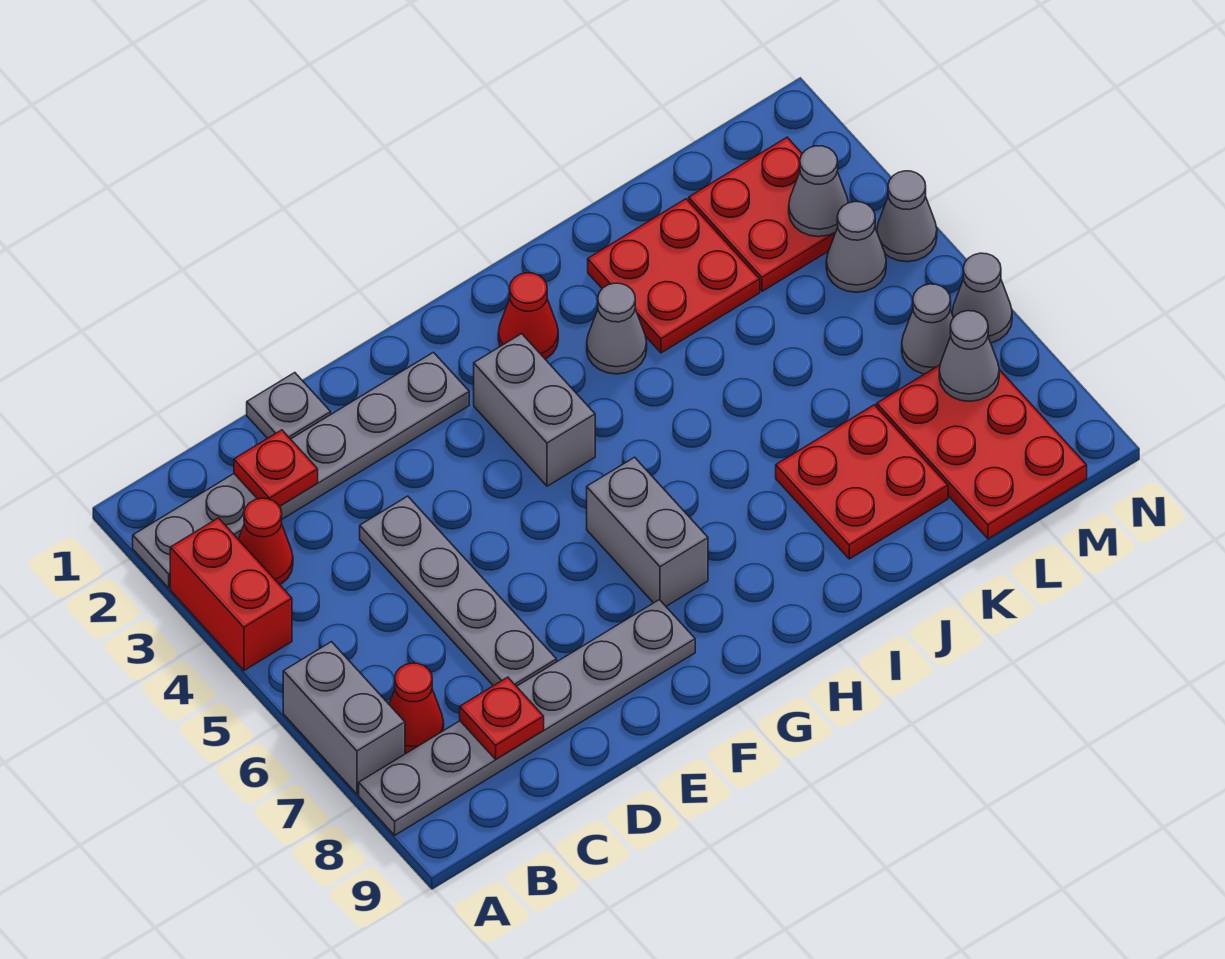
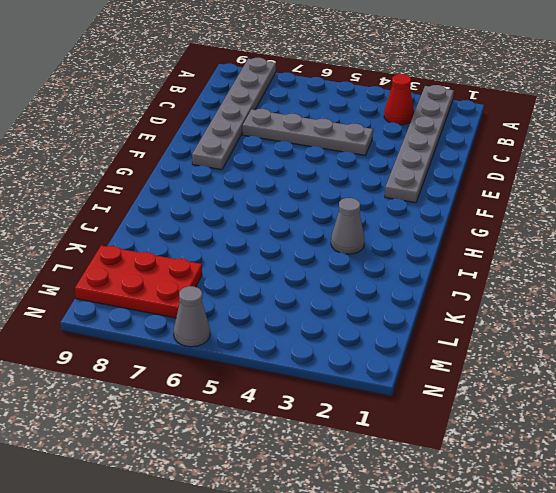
none -> red brick A3:A4 level 1
none -> grey brick A6:A7 level 1
none -> red cone B7 level 1

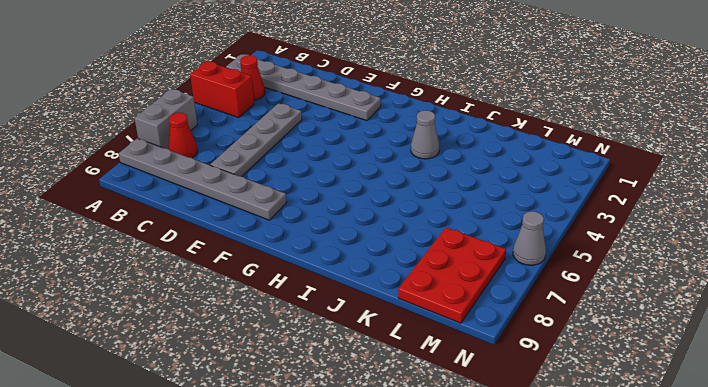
red brick A4:B4 level 1 -> red brick A3:A4 level 1
none -> grey plate D1 level 1
none -> grey brick G3:G4 level 1
none -> grey brick G6:G7 level 1

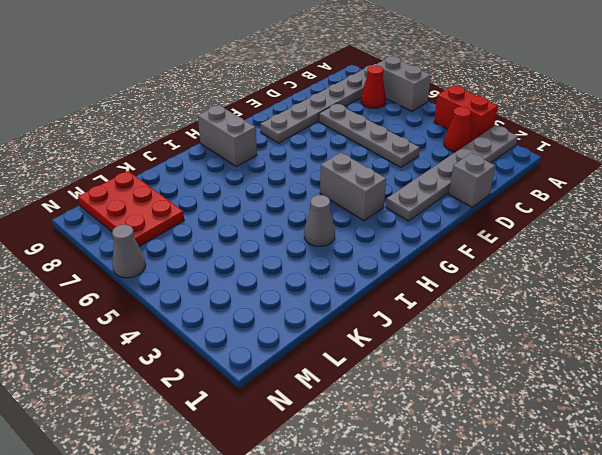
grey brick D1 level 1 -> grey plate D1 level 1
grey brick H8:H9 level 1 -> grey brick G6:G7 level 1
none -> red cone H2 level 1
none -> red plate J2:K3 level 1
none -> red plate J7:K8 level 1

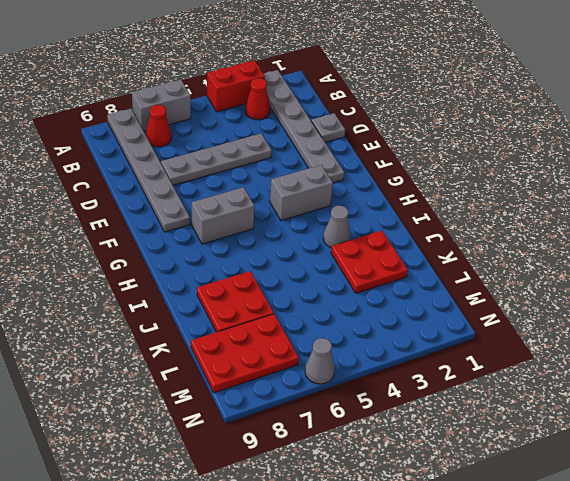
none -> red cone H2 level 1
none -> red plate L2:M3 level 1
none -> grey cone M4 level 1

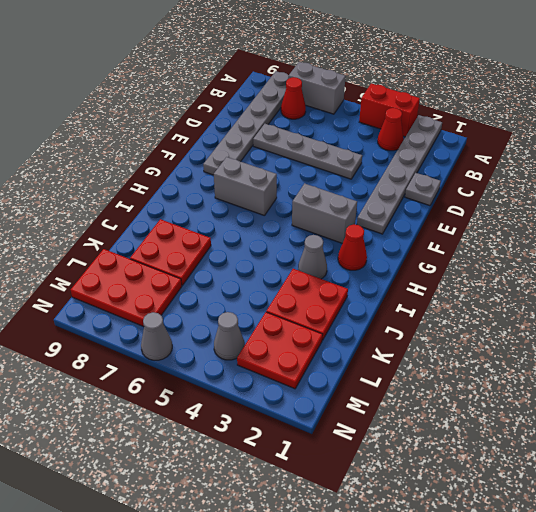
none -> grey cone M6 level 1
none -> grey cone N4 level 1
none -> red plate C2 level 2

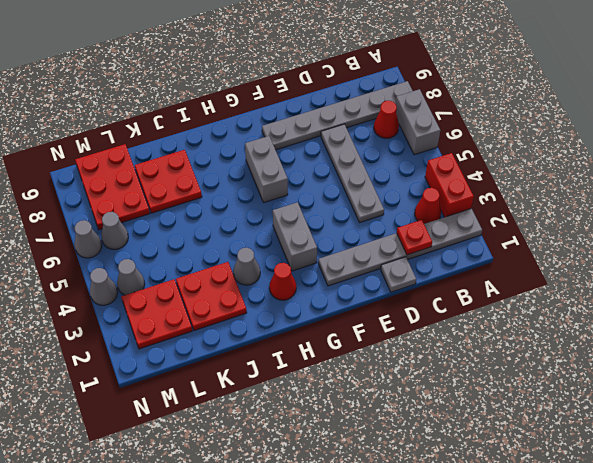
none -> red plate C8 level 2
none -> grey cone M3 level 2
none -> grey cone M7 level 2

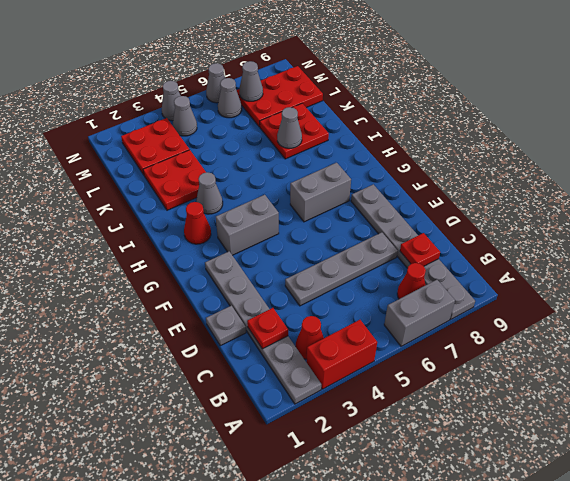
grey cone J7 level 2 -> grey cone M3 level 2

